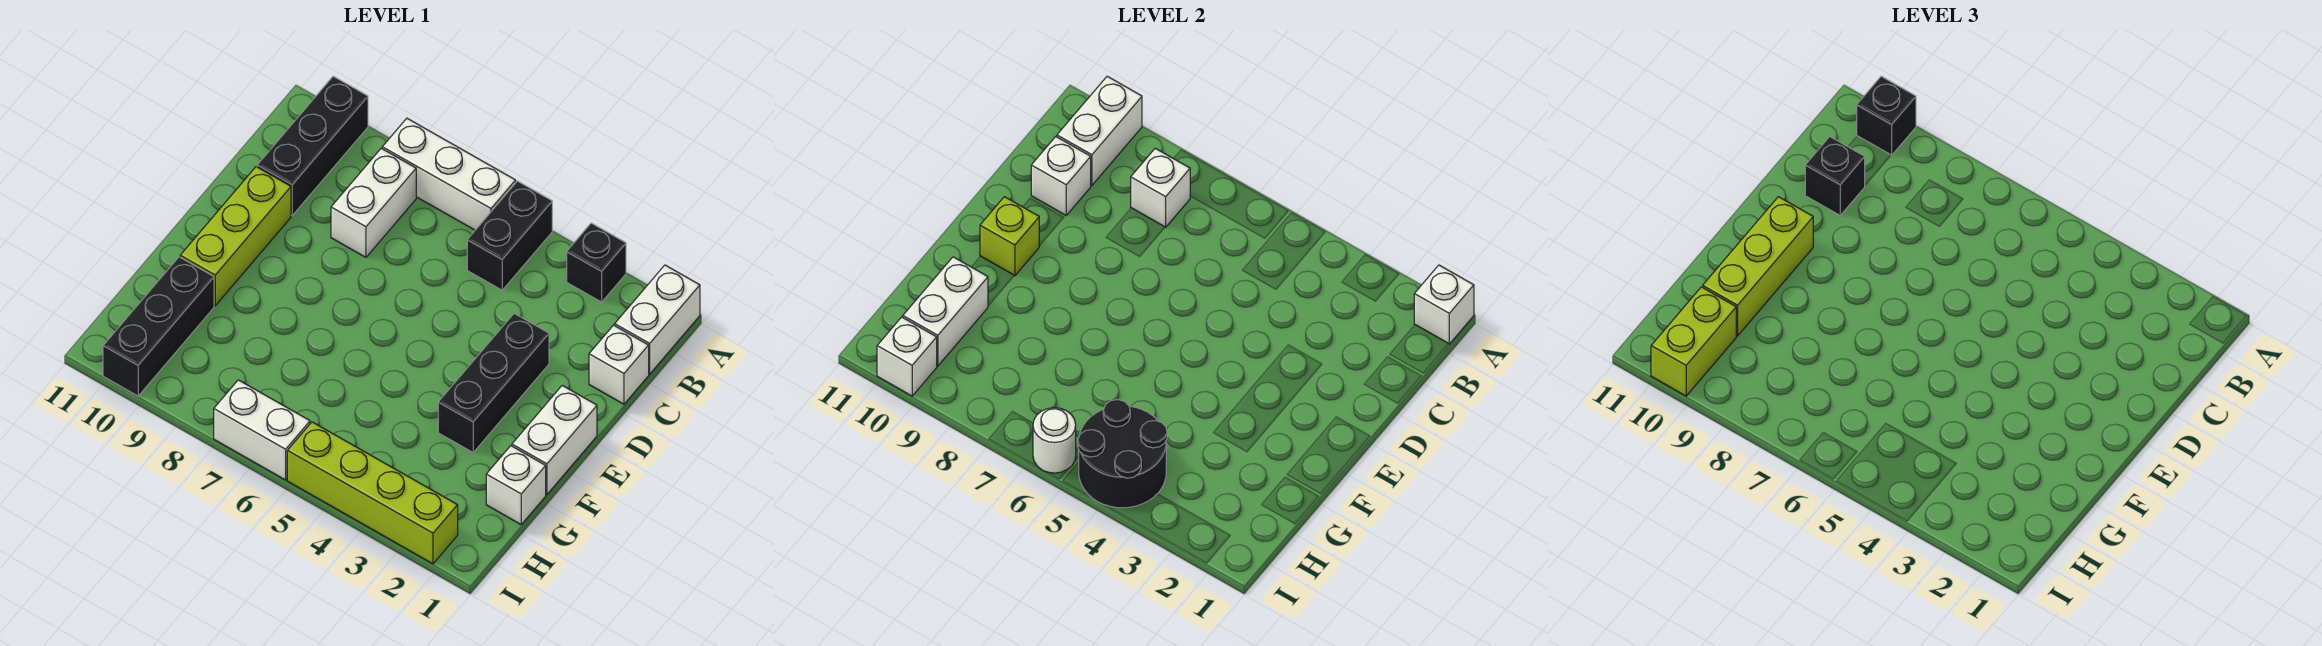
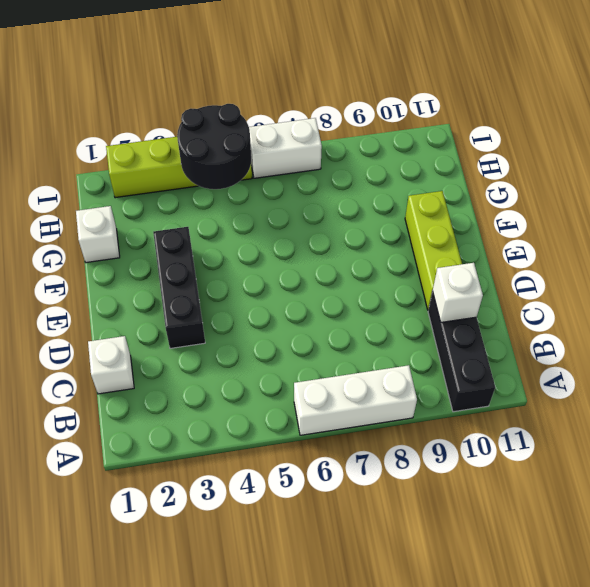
none -> white brick A1:B1 level 1
none -> black brick A3 level 1
none -> black brick A5:B5 level 1

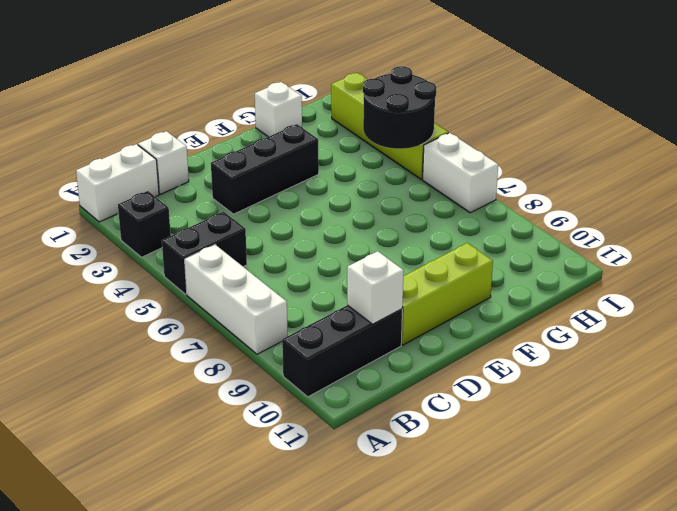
none -> white brick B8:C8 level 1
none -> white brick E1:F1 level 1
none -> black brick G10:I10 level 1

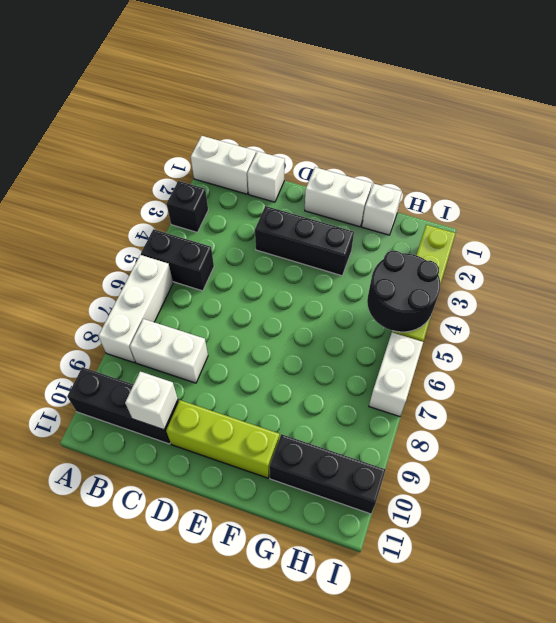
none -> white brick A1 level 2
none -> white brick A10:B10 level 2
none -> white brick B8 level 2

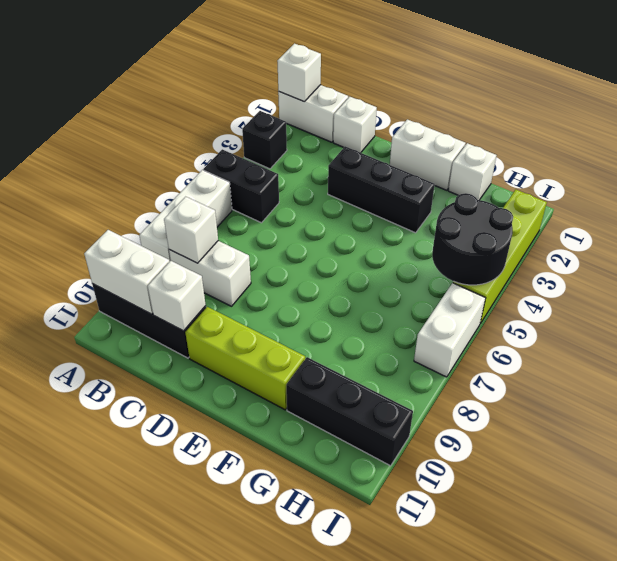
none -> lime brick E10 level 2
none -> white brick G10:H10 level 2
none -> white round brick I6 level 2

